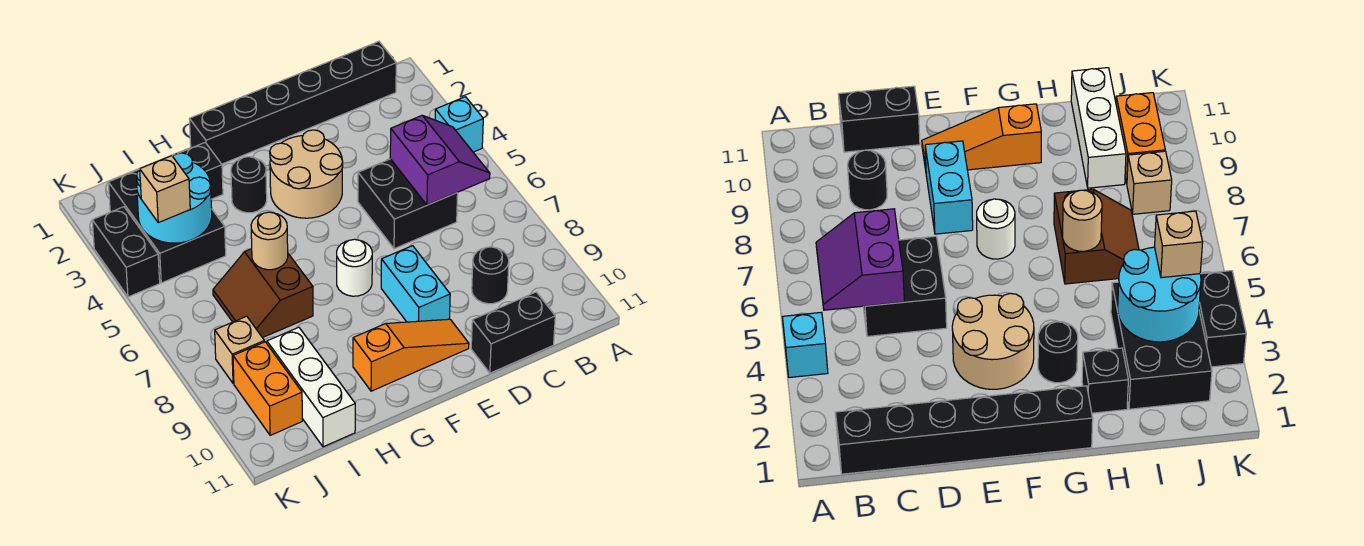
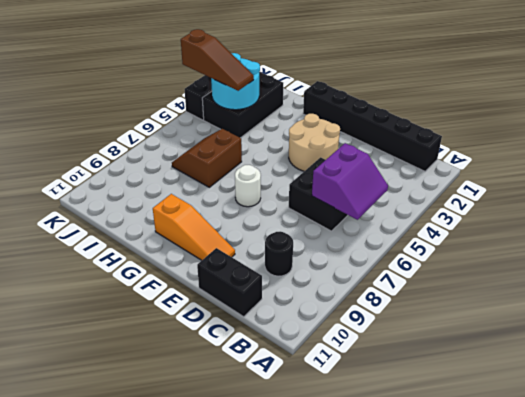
brown slope I4:K4 level 3 top K -> tan brick J4 level 3
none -> cyan brick A4 level 1
none -> cyan brick E8:E9 level 1
none -> black round brick G3 level 1

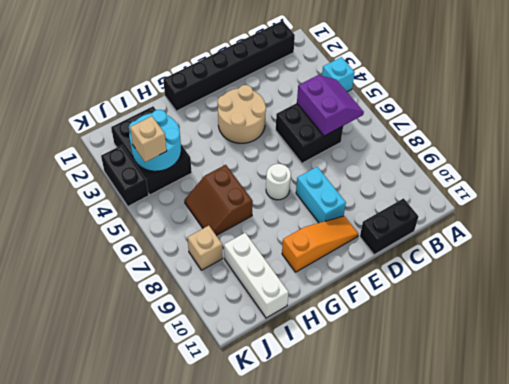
none -> black round brick C9 level 1
none -> black round brick G3 level 1
none -> black brick H2 level 1

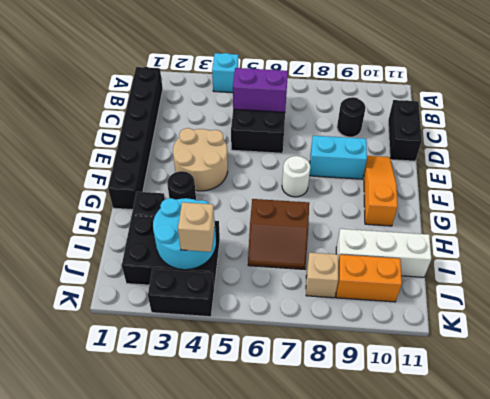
none -> tan round brick H6 level 2

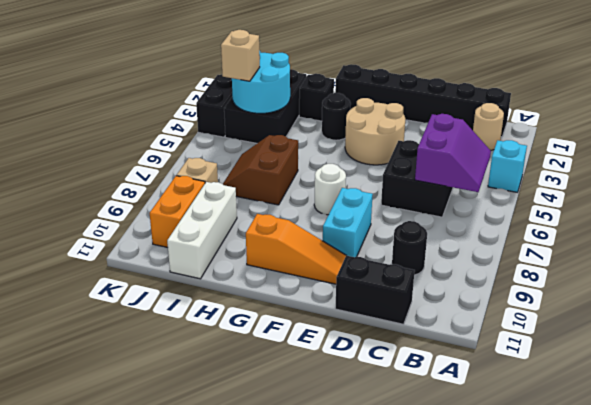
tan round brick B2 level 1 -> tan round brick H6 level 2

